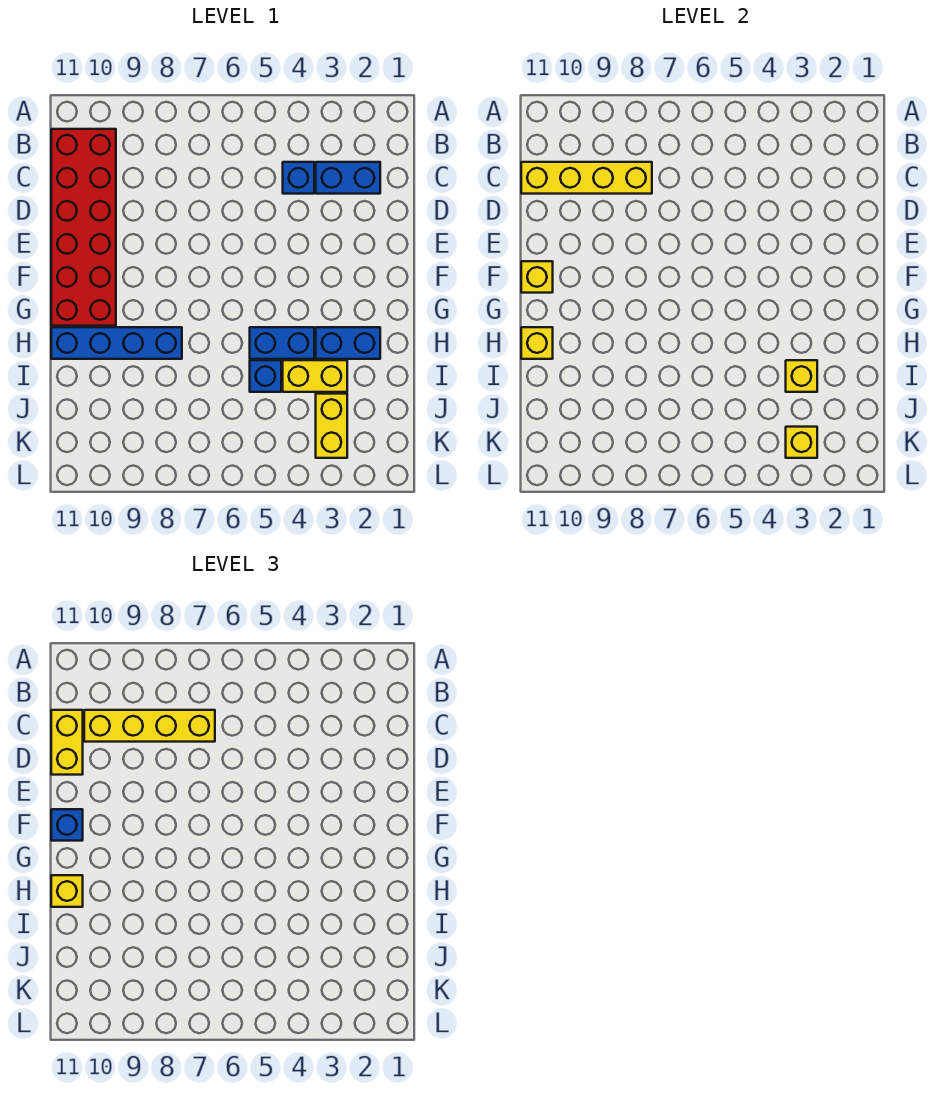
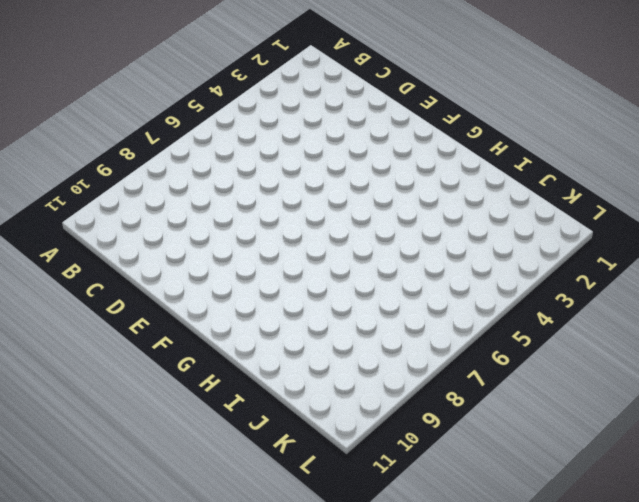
none -> red brick B10:G11 level 1
none -> blue brick C2:C3 level 1
none -> blue brick C4 level 1

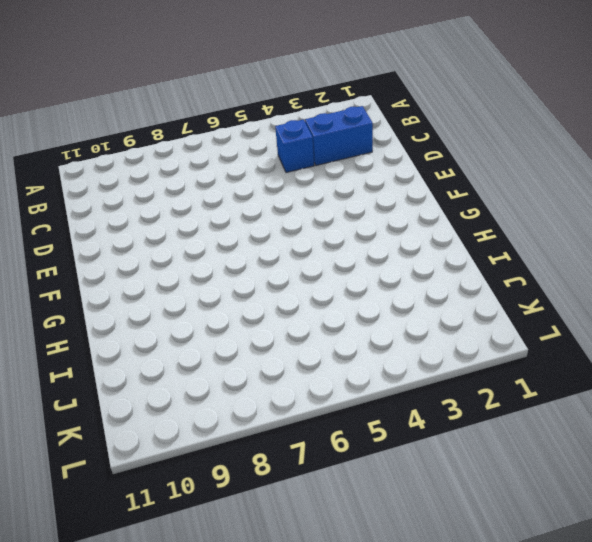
none -> red brick B10:G11 level 1
none -> blue brick H2:H3 level 1
none -> blue brick H4:H5 level 1

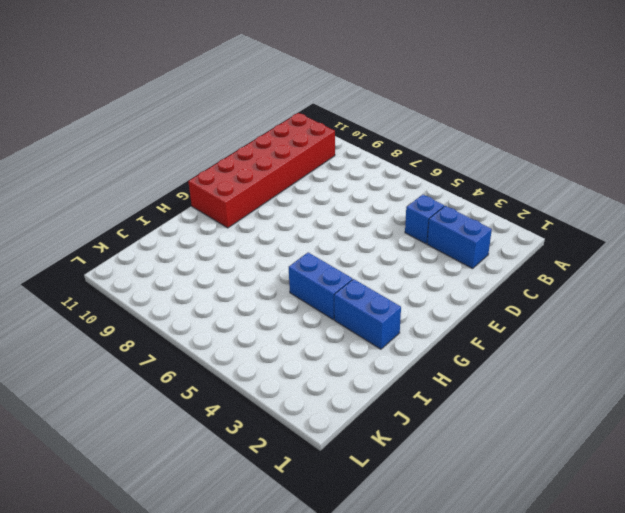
none -> blue brick H8:H11 level 1
none -> yellow brick I3:I4 level 1
none -> blue brick I5 level 1

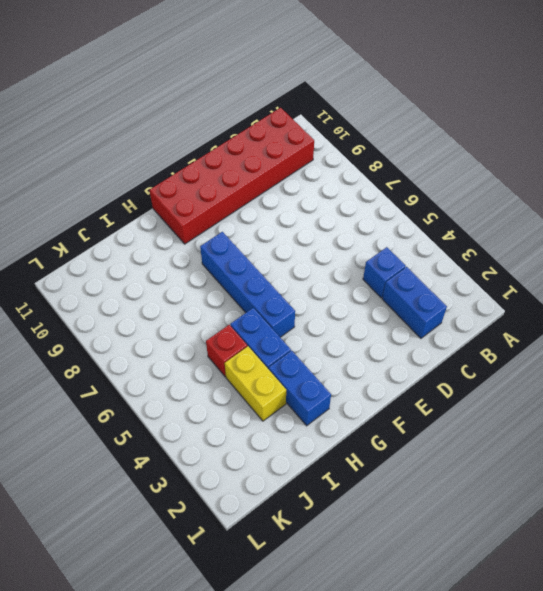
blue brick G5:G8 level 1 -> blue brick H8:H11 level 1
red brick I5 level 1 -> blue brick I5 level 1
none -> yellow brick J3:K3 level 1
none -> yellow brick C8:C11 level 2
none -> yellow brick F11 level 2

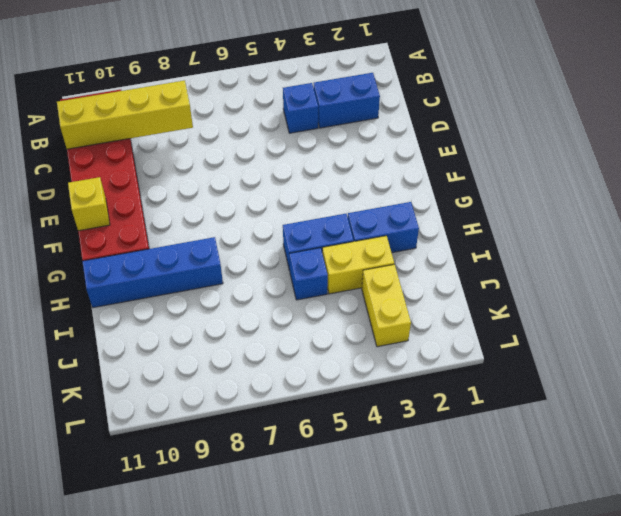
none -> yellow brick H11 level 2
none -> yellow brick I3 level 2
none -> yellow brick K3 level 2

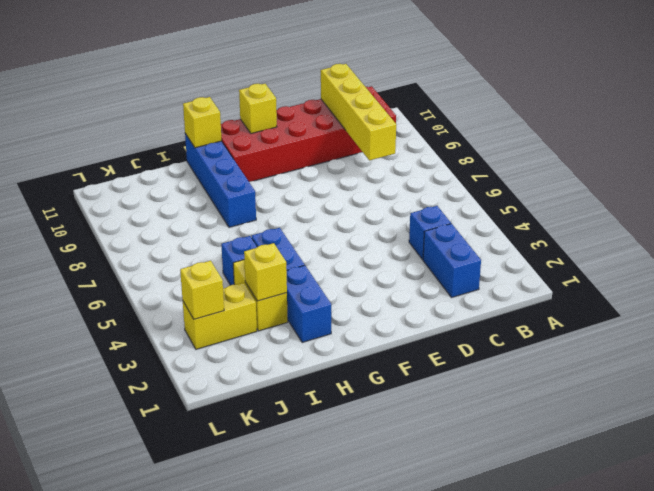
none -> yellow brick C7:C10 level 3
none -> yellow brick C11:D11 level 3
none -> blue brick F11 level 3

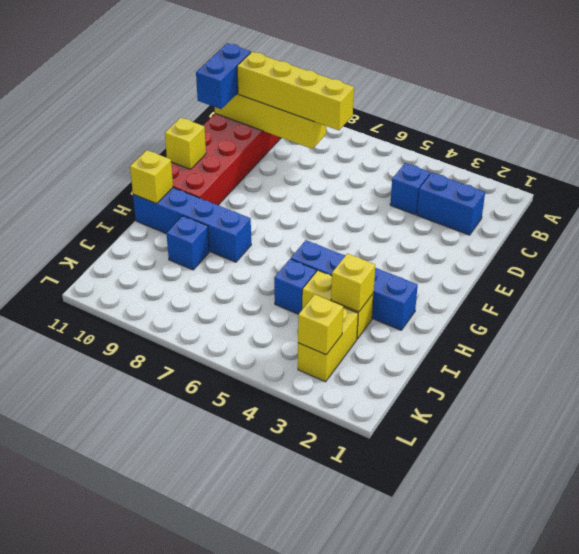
blue brick C11:D11 level 3 -> yellow brick C11:D11 level 3
blue brick I9 level 1 -> blue brick F11 level 3
none -> yellow brick H11 level 3

